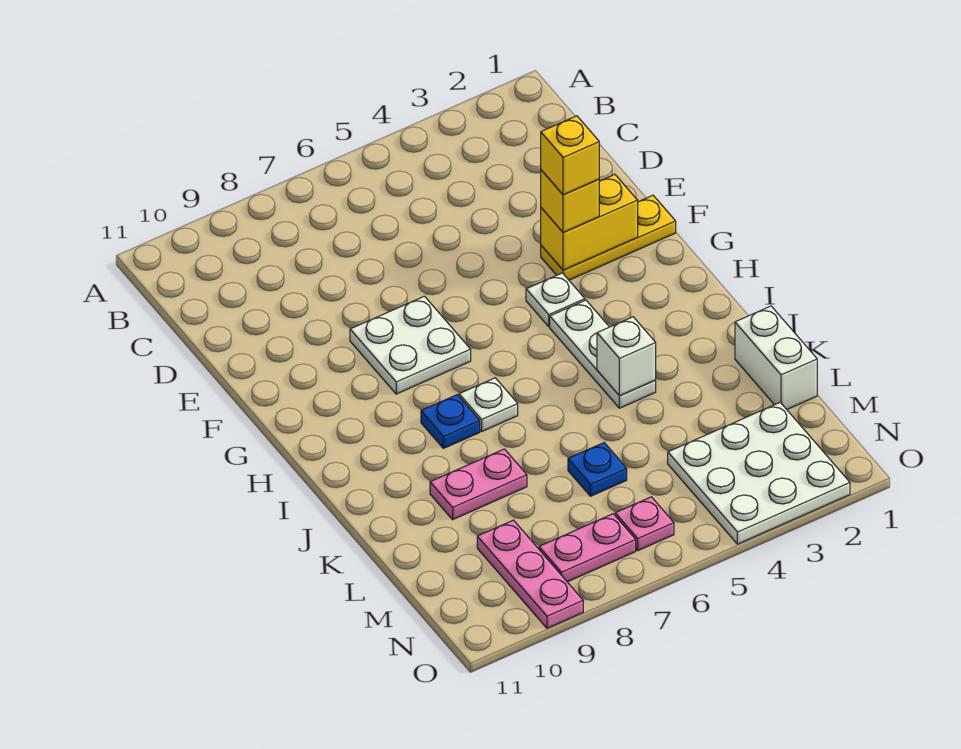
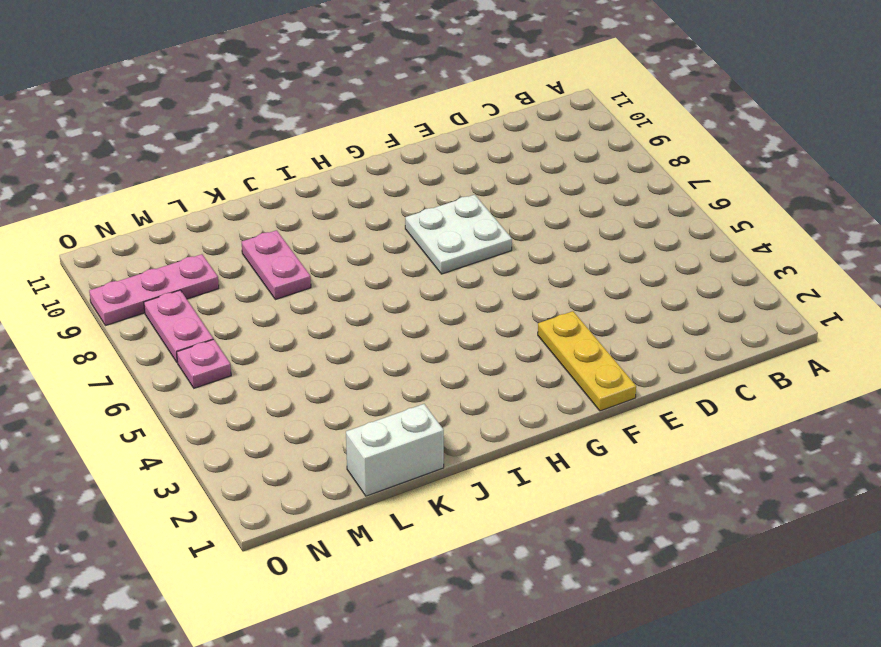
none -> white plate G4 level 1
none -> white plate H4:J4 level 1
none -> white plate I7 level 1

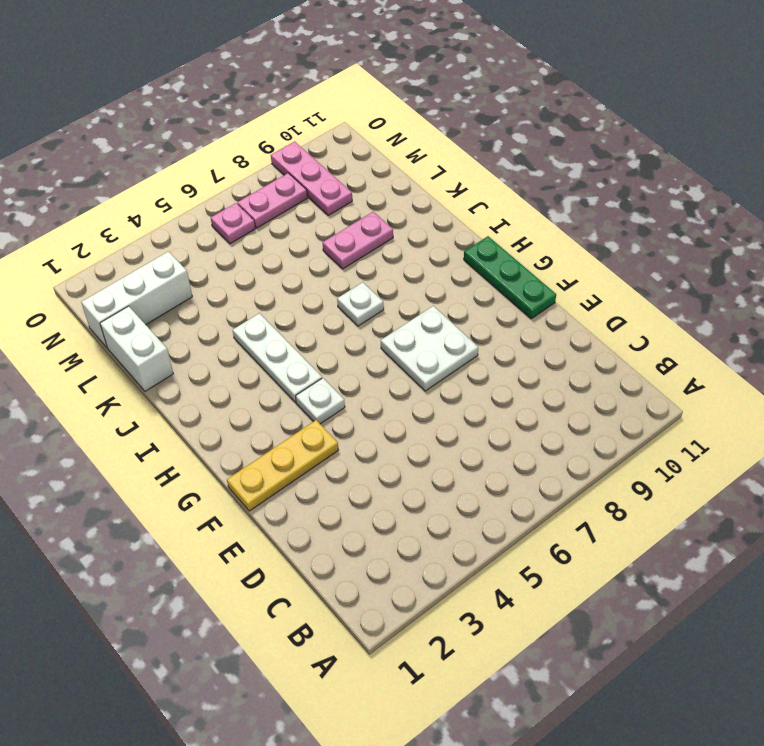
green plate F11:H11 level 1 -> none
white brick M1:M3 level 1 -> white plate M2:O4 level 1
none -> blue plate I8 level 1
none -> blue plate L6 level 1
none -> yellow brick F2:F3 level 2

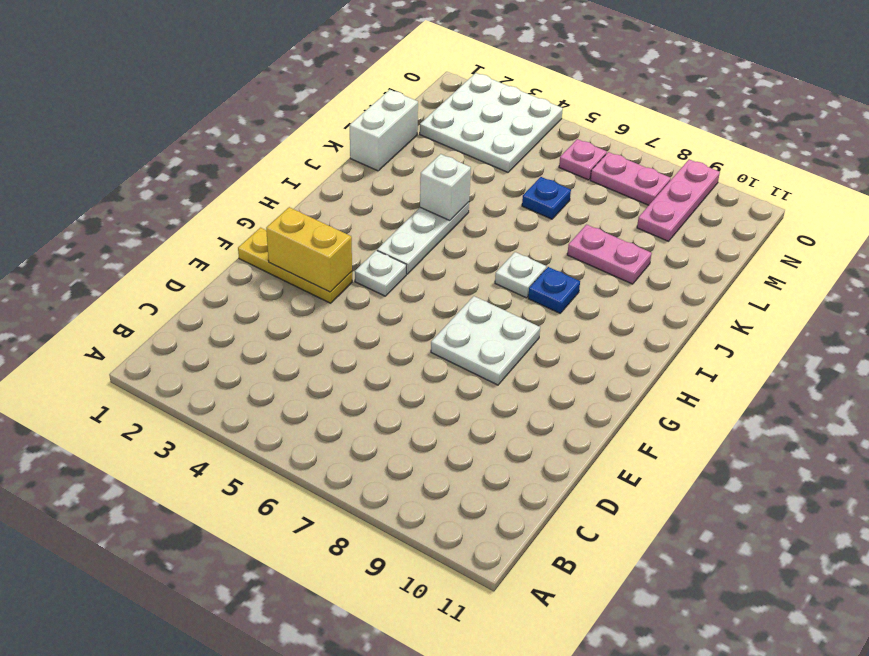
none -> yellow brick F3 level 3
none -> yellow brick F3 level 4

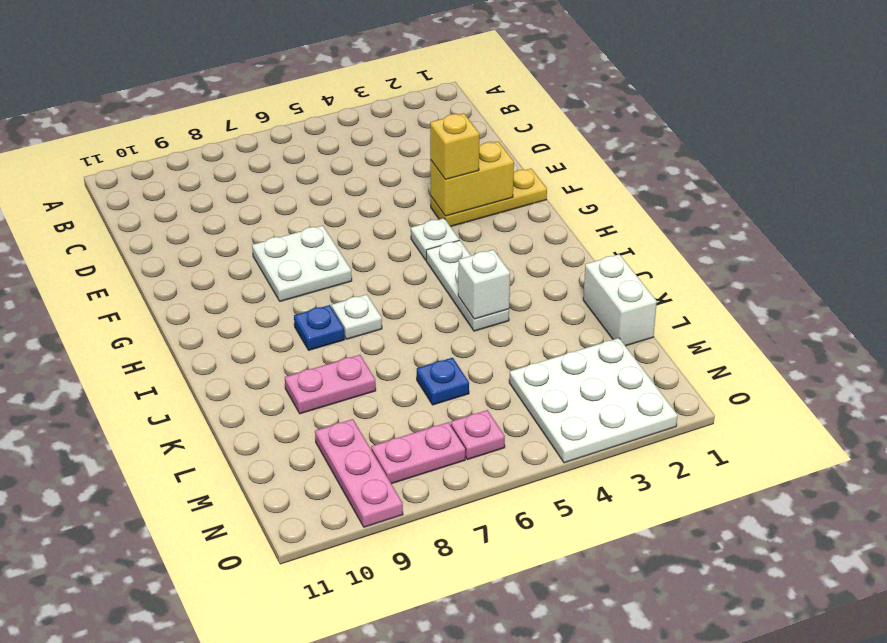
none -> yellow brick F3 level 4

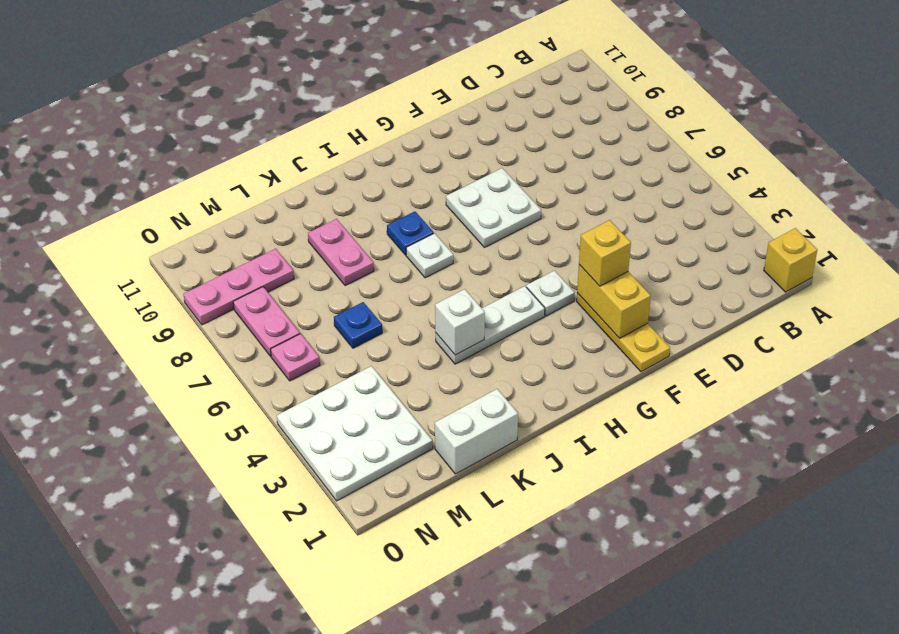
yellow brick A1 level 1 -> yellow brick F3 level 4

